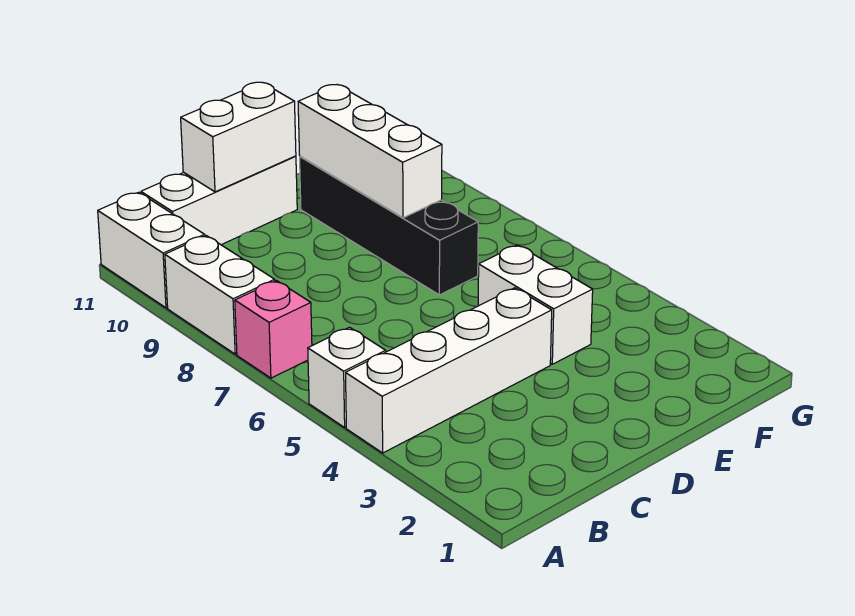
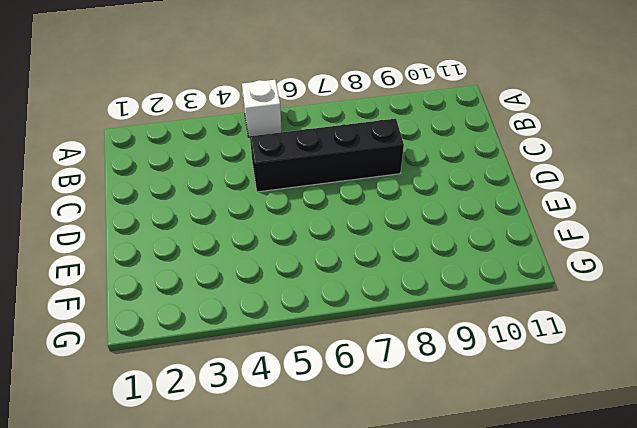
black brick C5:C8 level 1 -> black brick E7:E10 level 1
none -> white brick A4:D4 level 1
none -> pink brick A7 level 1

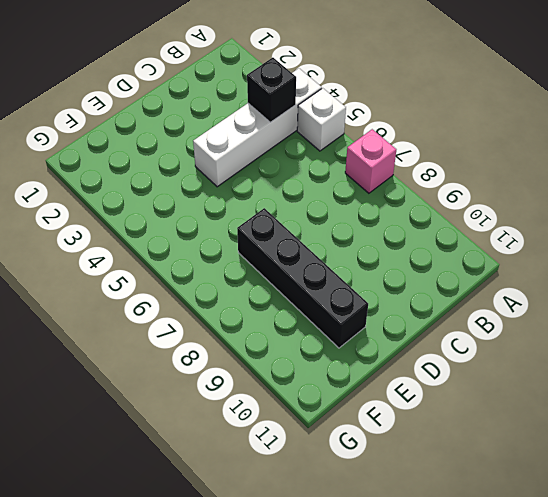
black brick B4 level 2 -> none
none -> white brick A8:A9 level 1
none -> white brick A10:A11 level 1

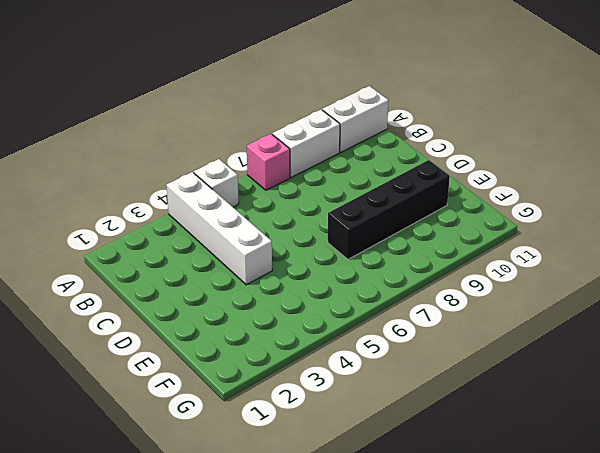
none -> white brick B11:D11 level 1
none -> white brick E4:E5 level 1

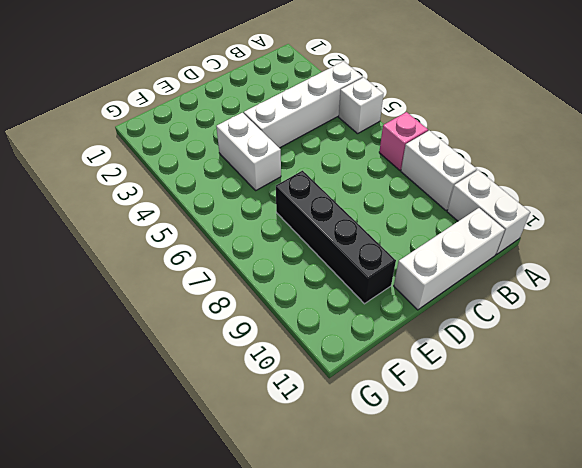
none -> white brick C11:D11 level 2
none -> white brick E8:E10 level 2

